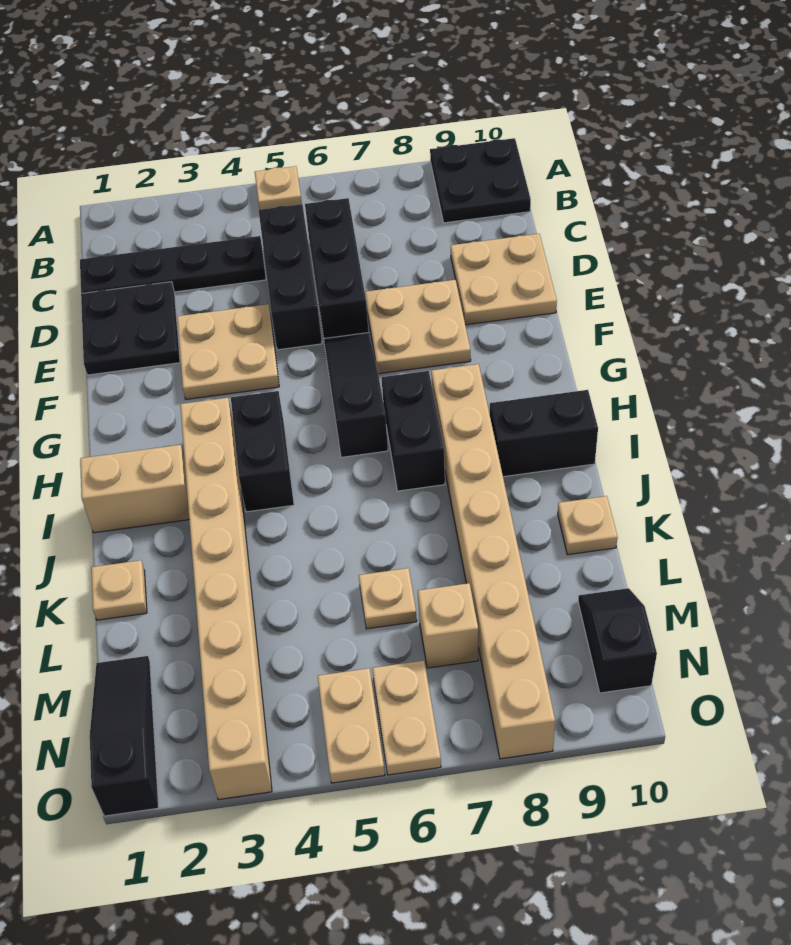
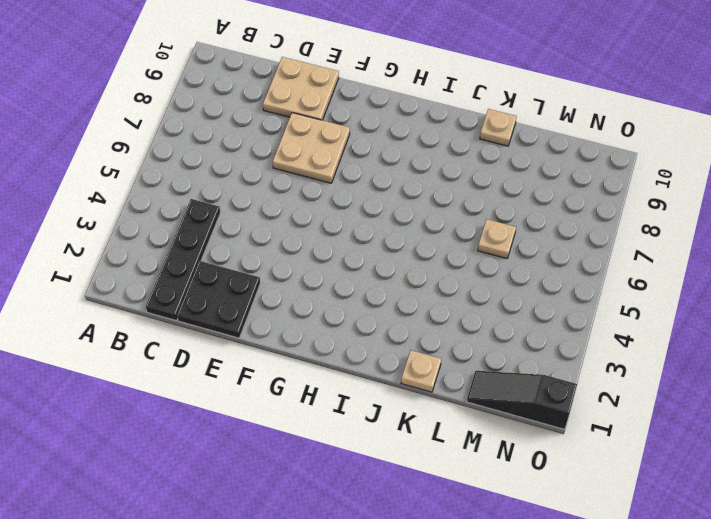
none -> tan plate A5 level 1
none -> black plate A9:B10 level 1
none -> black brick C5:E5 level 1

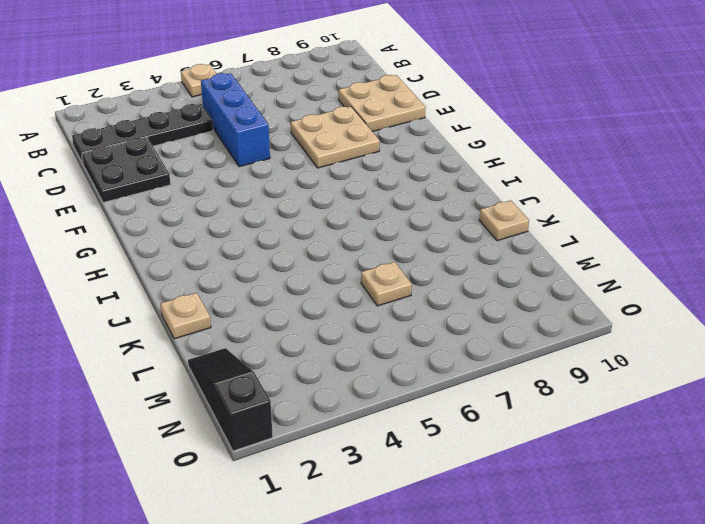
blue brick C5:E5 level 1 -> black brick C5:E5 level 1
none -> black plate A9:B10 level 1
none -> black brick C6:E6 level 1
none -> tan plate E3:F4 level 1

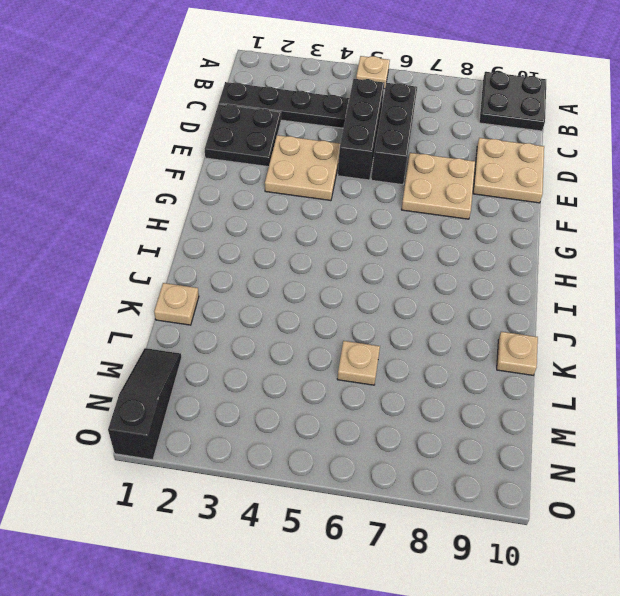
none -> black slope F6:H6 level 1 top H
none -> tan brick H3:O3 level 1
none -> black brick H4:I4 level 1

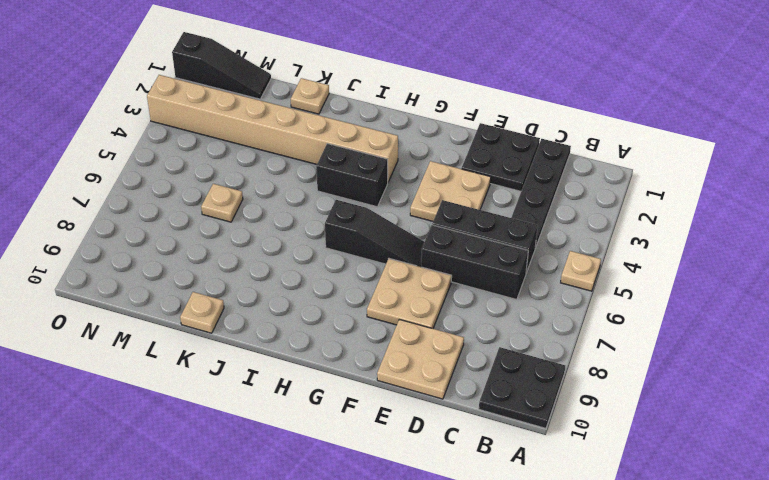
none -> black brick H7:I7 level 1
none -> tan brick H8:O8 level 1
none -> tan brick I1:I2 level 1

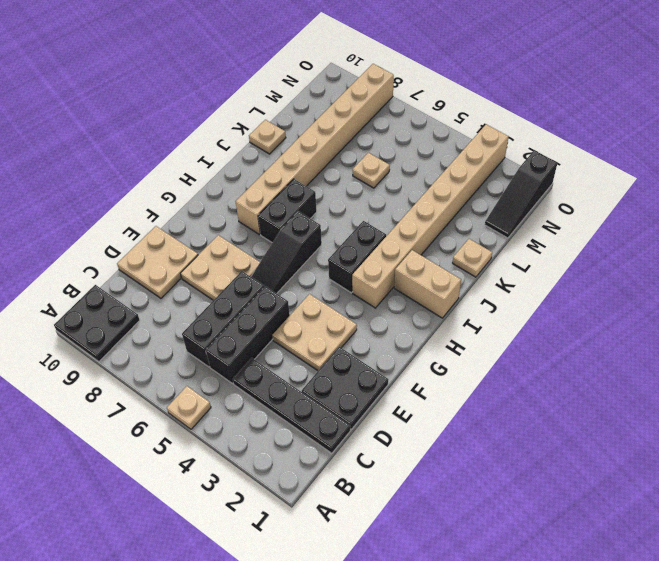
none -> black brick I9:I10 level 1
none -> tan brick M7 level 1
none -> black slope M10:N10 level 1 top N

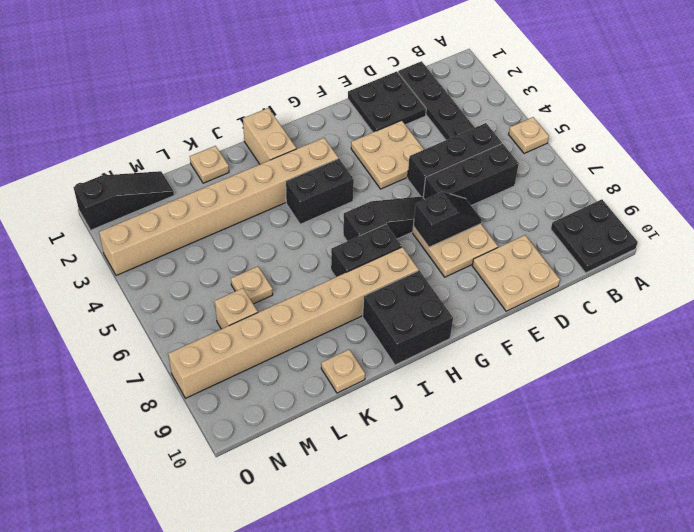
black slope E7:F7 level 2 top F -> black slope M10:N10 level 1 top N
black brick H9:I10 level 1 -> black brick I9:I10 level 1
none -> tan plate N5:O5 level 1
none -> tan plate N6:O6 level 1

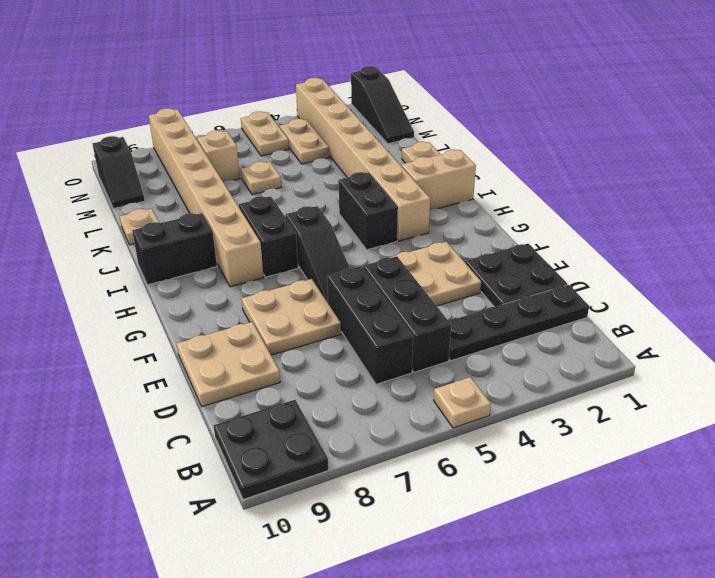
tan plate M4:N4 level 1 -> tan plate N6:O6 level 1

